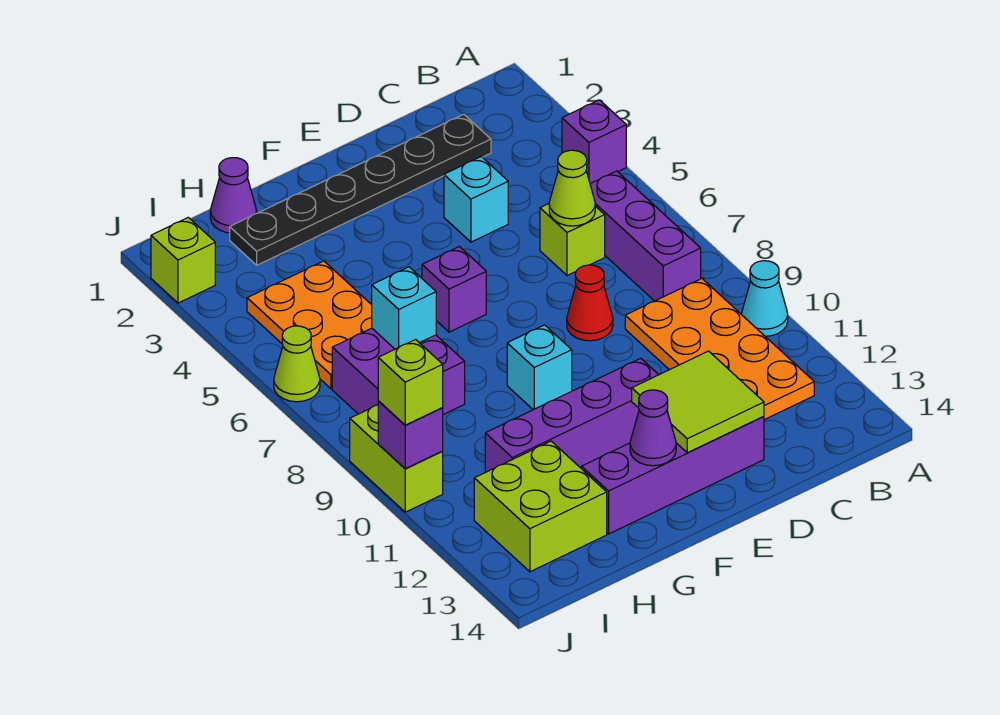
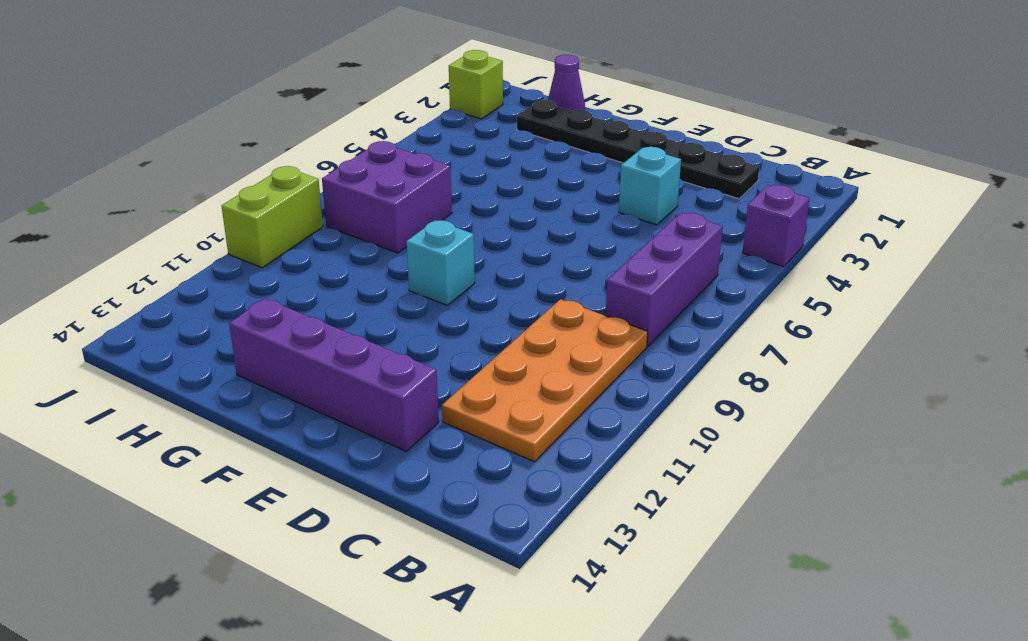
none -> cyan cone A10 level 1
none -> lime brick C6 level 1
none -> red cone D8 level 1

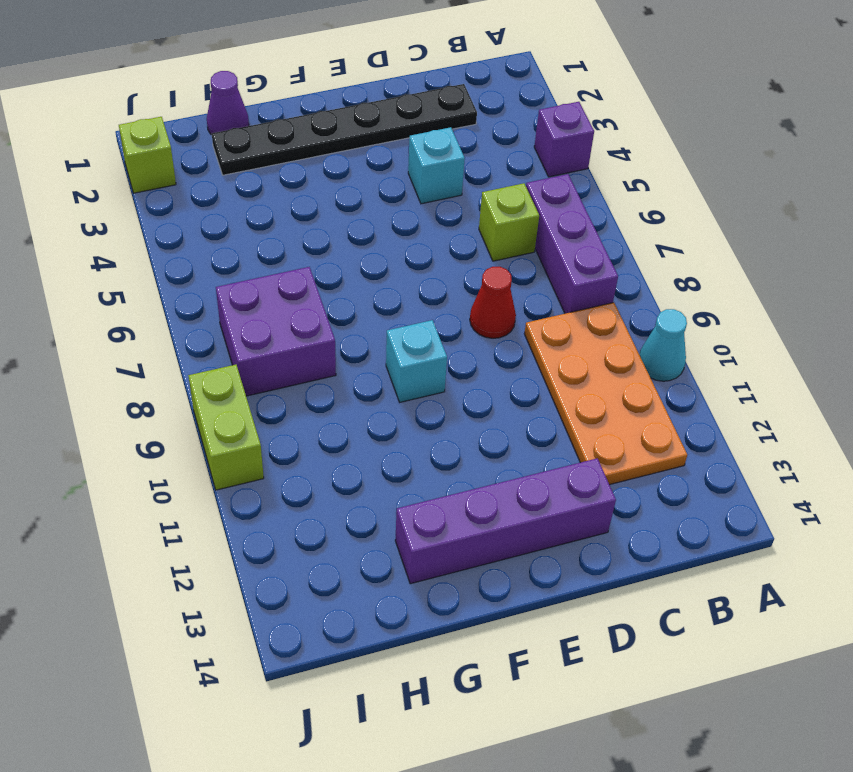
none -> purple brick E11:H11 level 1
none -> purple brick F6 level 1
none -> orange plate H4:I6 level 1

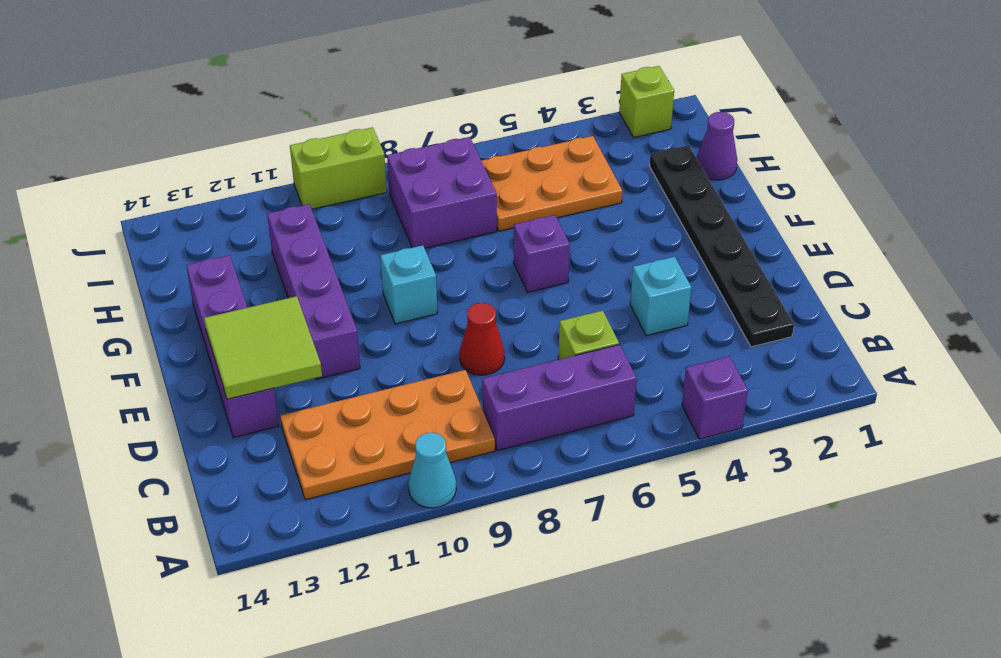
none -> lime brick H12:I13 level 1
none -> lime cone J6 level 1
none -> lime cone C6 level 2

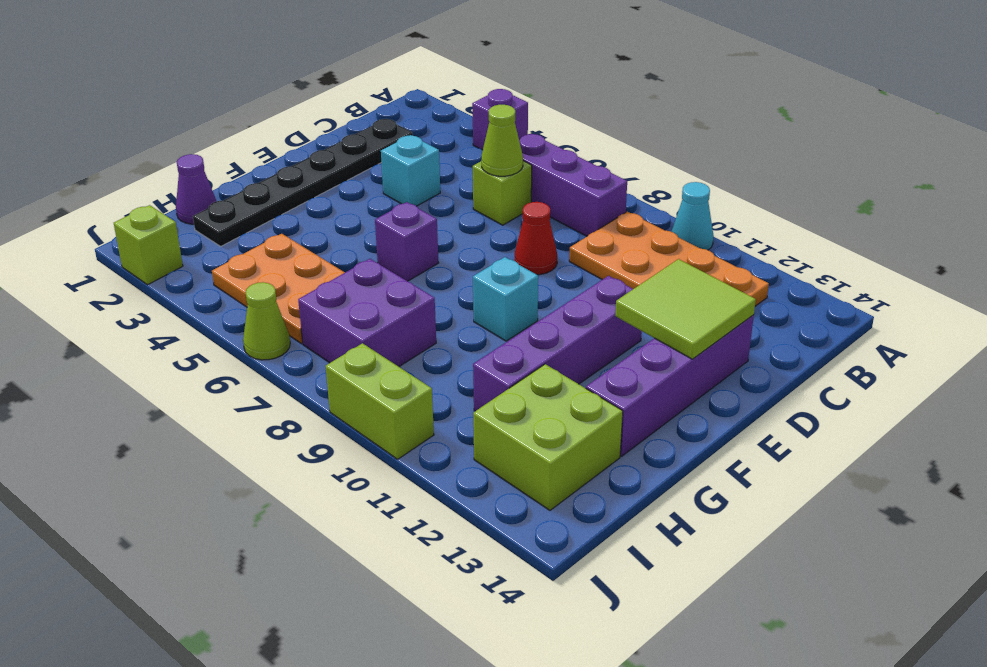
none -> purple cone F13 level 2
none -> cyan brick H7 level 2
none -> purple brick J10 level 2

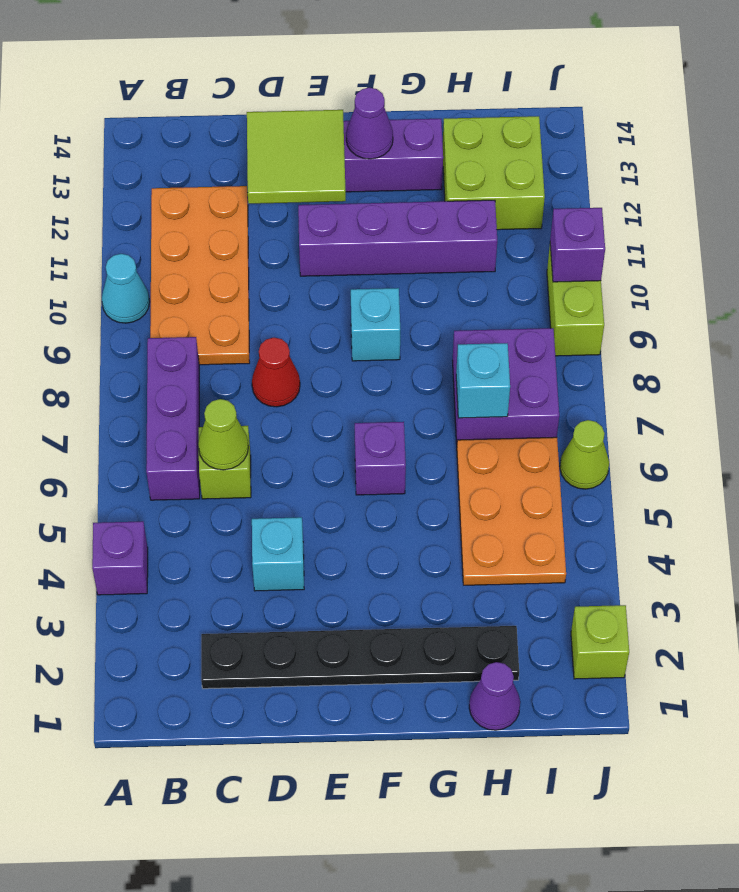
none -> lime brick J10 level 3

